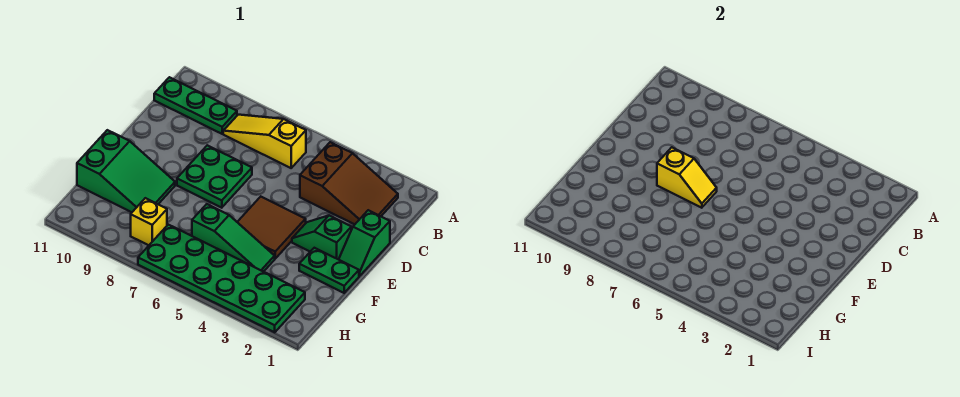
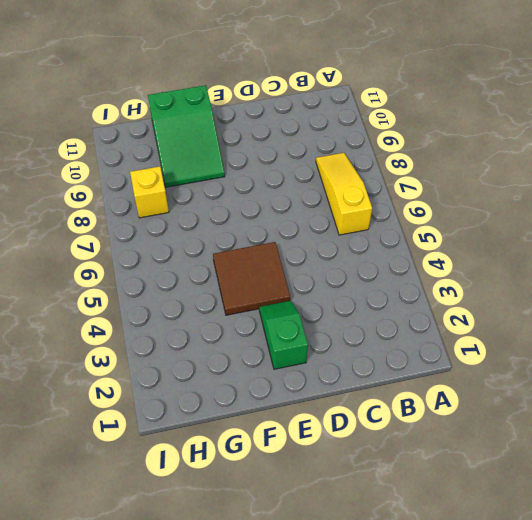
none -> brown slope B2:C4 level 1 top 4
none -> green plate B9:B11 level 1
none -> green slope D1:E1 level 1 top D

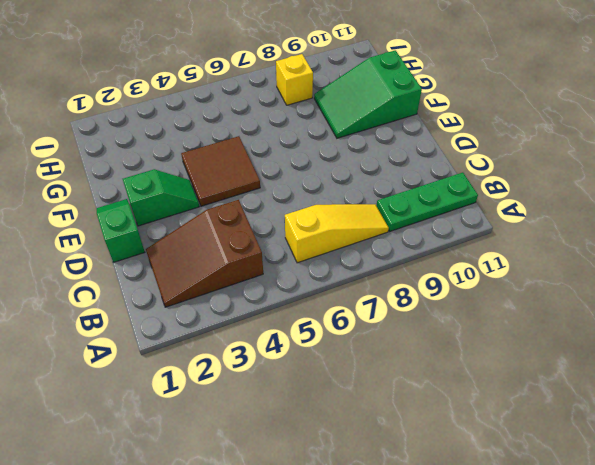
none -> green plate D7:E8 level 1
none -> green plate F1:F2 level 1
none -> green slope G4:G6 level 1 top 6

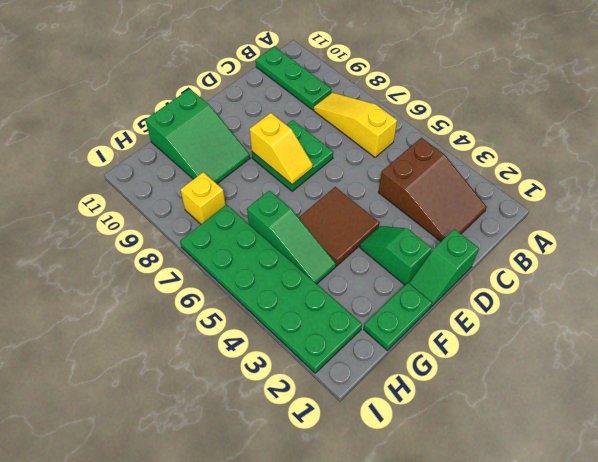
green plate F1:G1 level 1 -> green plate F1:F2 level 1

